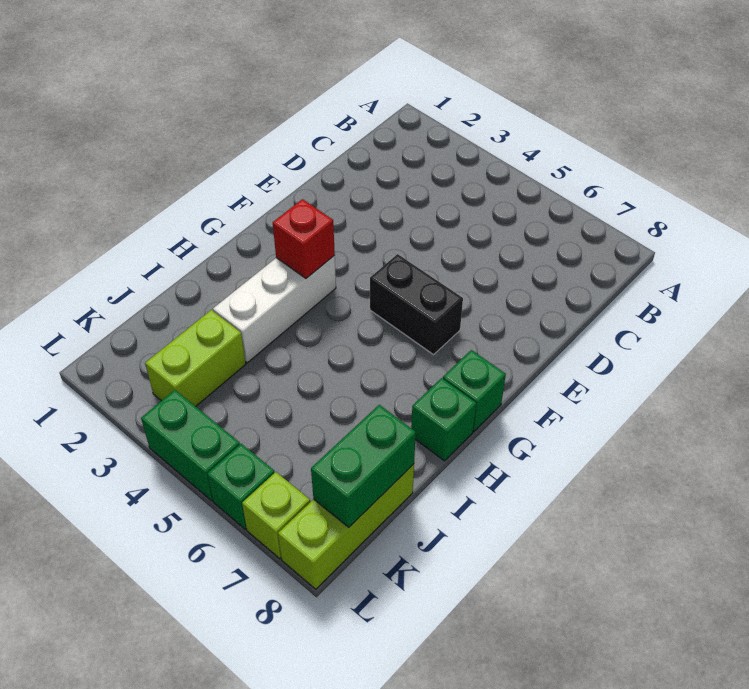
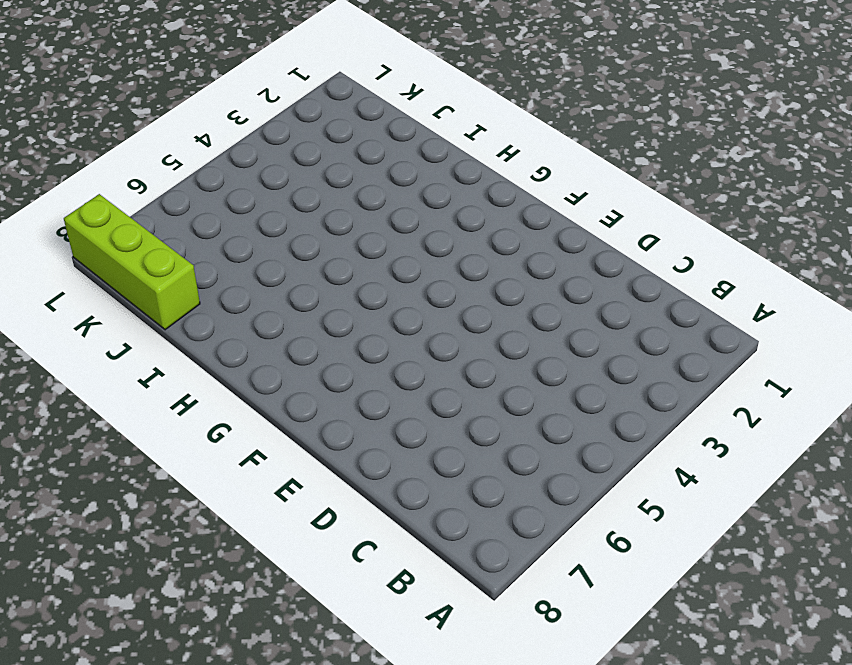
none -> black brick F5:F6 level 1
none -> white brick G3:I3 level 1

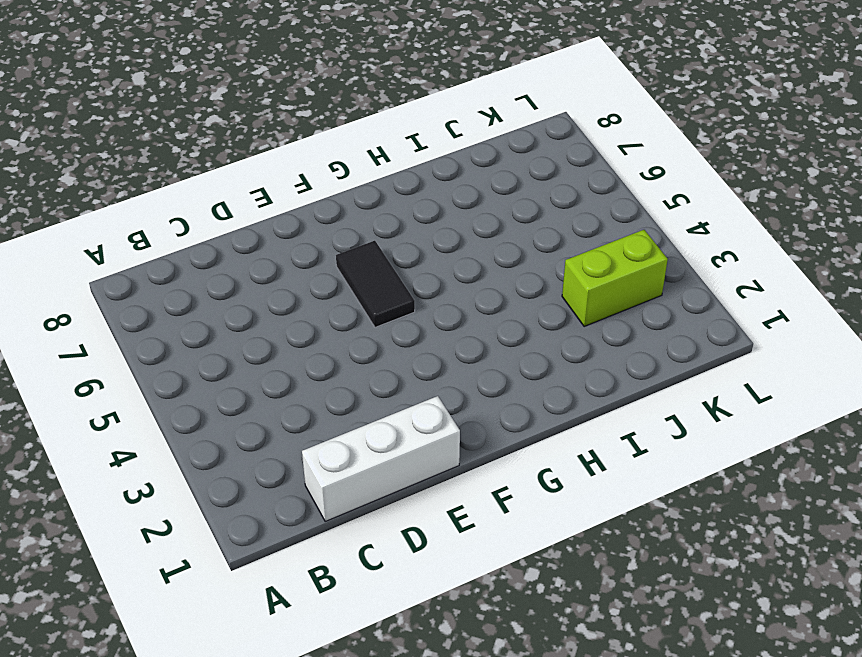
white brick C1:E1 level 1 -> white brick G3:I3 level 1
black tile F5:F6 level 1 -> black brick F5:F6 level 1
none -> green brick G8 level 1
none -> green brick H8 level 1

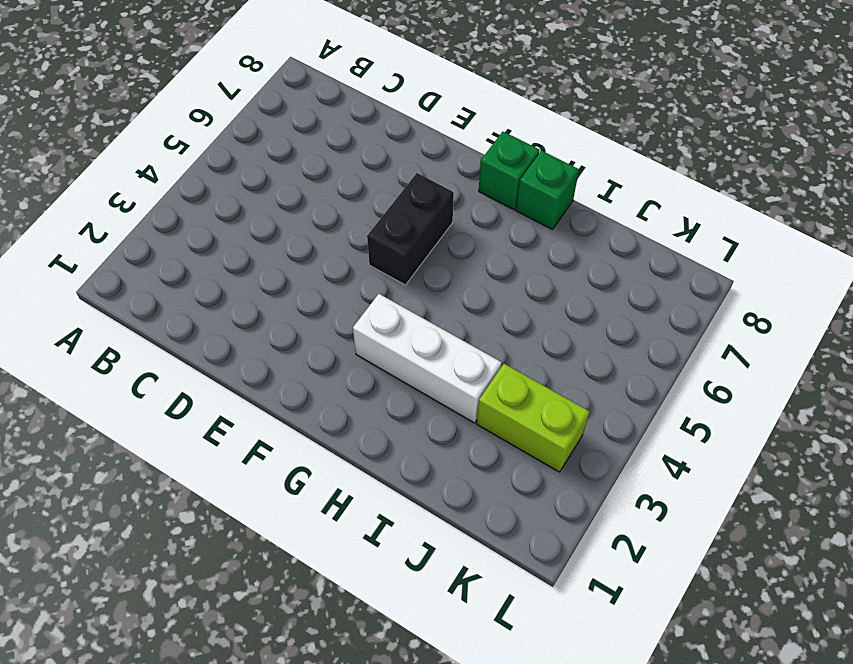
none -> lime brick J8:L8 level 1
none -> green brick L4:L5 level 1

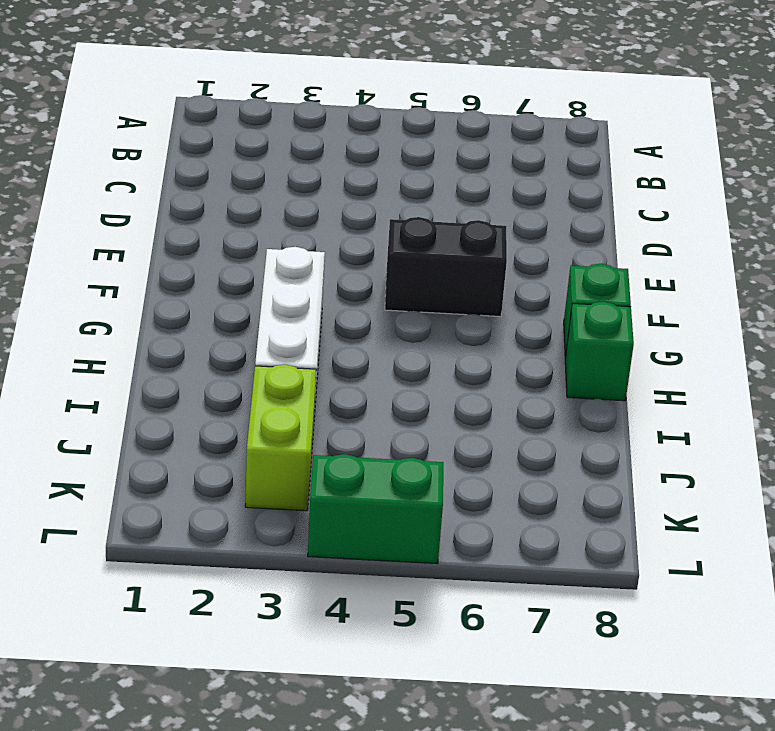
none -> lime brick J8:L8 level 1
none -> green brick L6 level 1

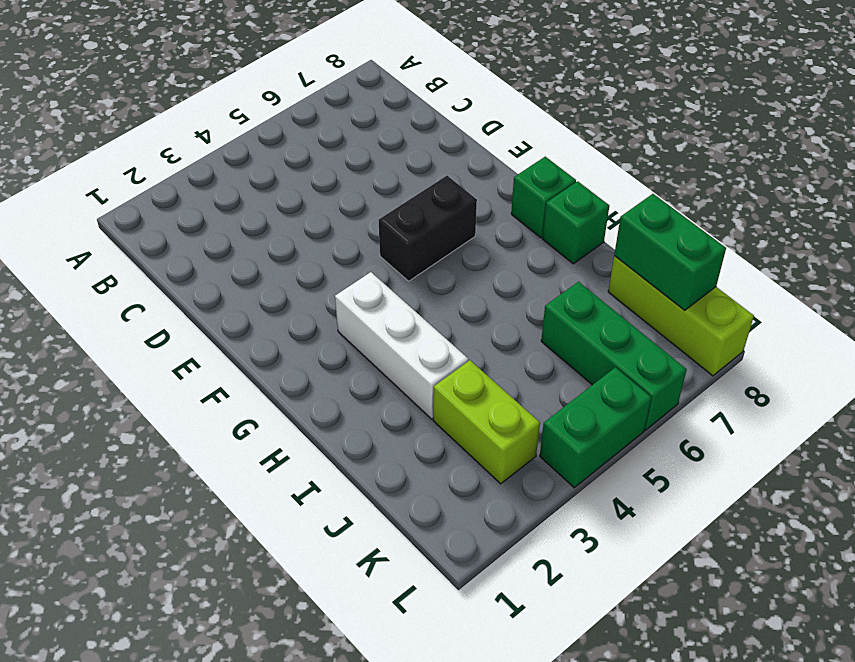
green brick J6:L6 level 1 -> green brick L6 level 1
none -> lime brick L7 level 1
none -> red brick G3 level 2

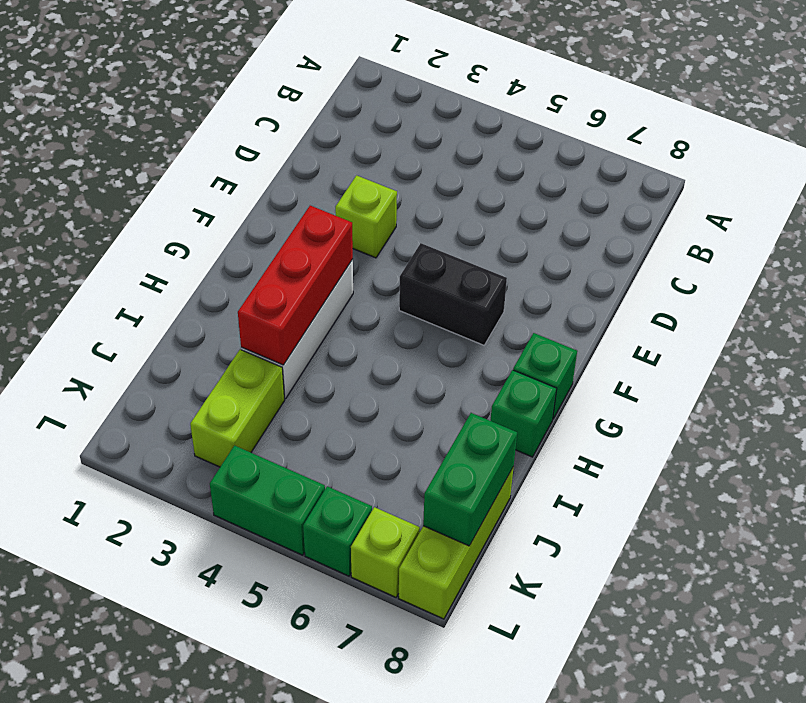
lime brick E3 level 1 -> none
red brick G3:I3 level 2 -> red brick G3 level 2

